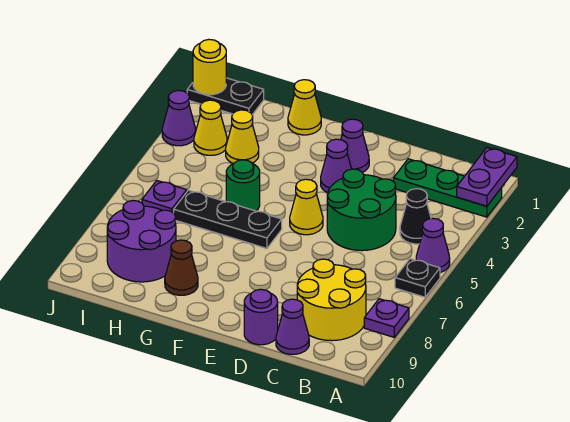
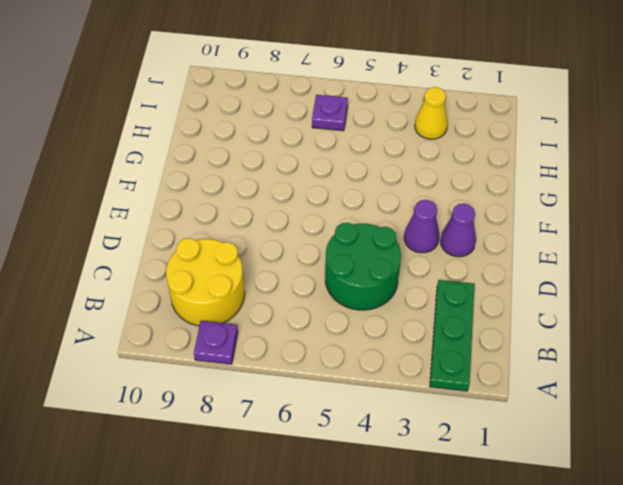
none -> purple cone A5 level 1
none -> black plate A6 level 1
none -> black cone B4 level 1

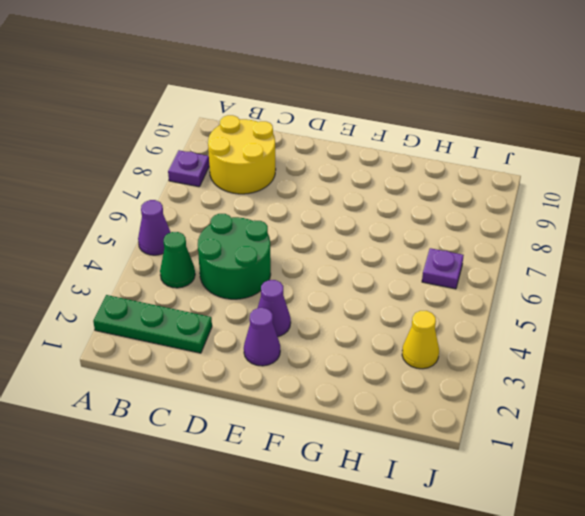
green cone B4 level 1 -> black cone B4 level 1
none -> black plate A6 level 1
none -> purple cone C10 level 1
none -> purple round brick D10 level 1

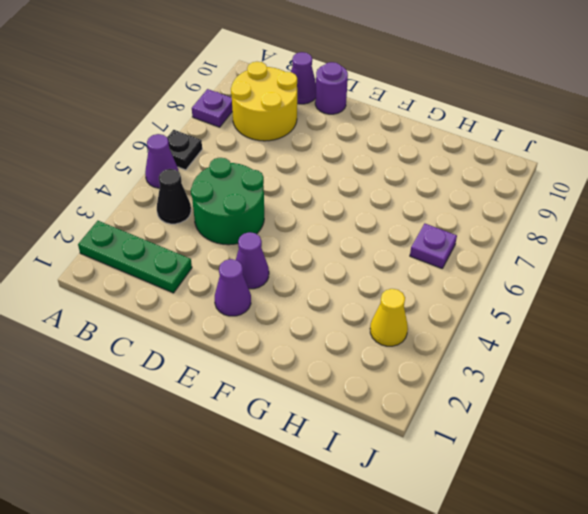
none -> yellow cone E5 level 1
none -> black plate F6:H6 level 1
none -> yellow cone G1 level 1

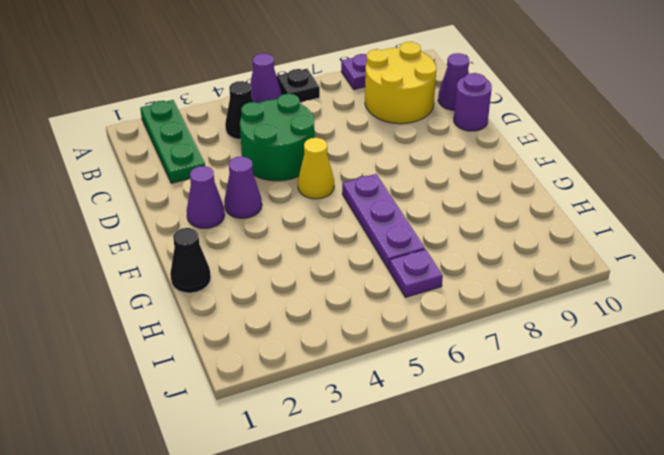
purple plate F6:H6 level 1 -> black plate F6:H6 level 1
black cone G1 level 1 -> yellow cone G1 level 1
none -> green round brick G5 level 1
none -> brown cone G9 level 1
none -> yellow cone H3 level 1

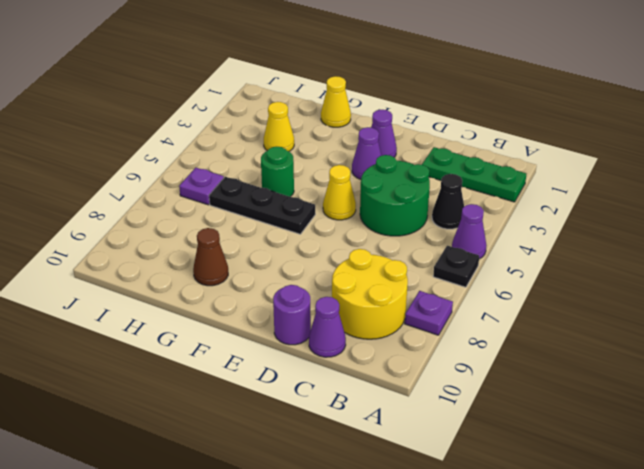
none -> purple round brick H8:I9 level 1
none -> black plate I1:J1 level 1
none -> yellow cone I3 level 1

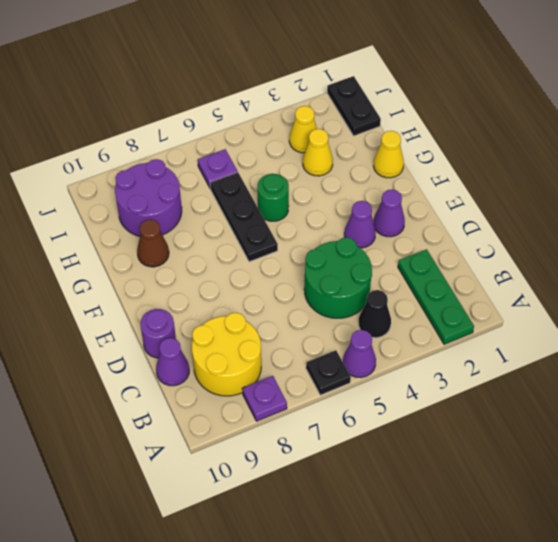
none -> yellow cone E5 level 1
none -> purple cone J3 level 1
none -> purple plate A1:A2 level 2

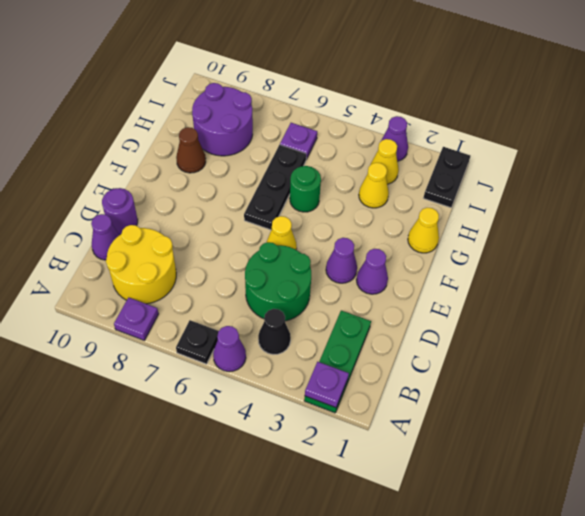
purple plate A2 level 2 -> purple plate A1:A2 level 2
none -> yellow round brick J1 level 2

